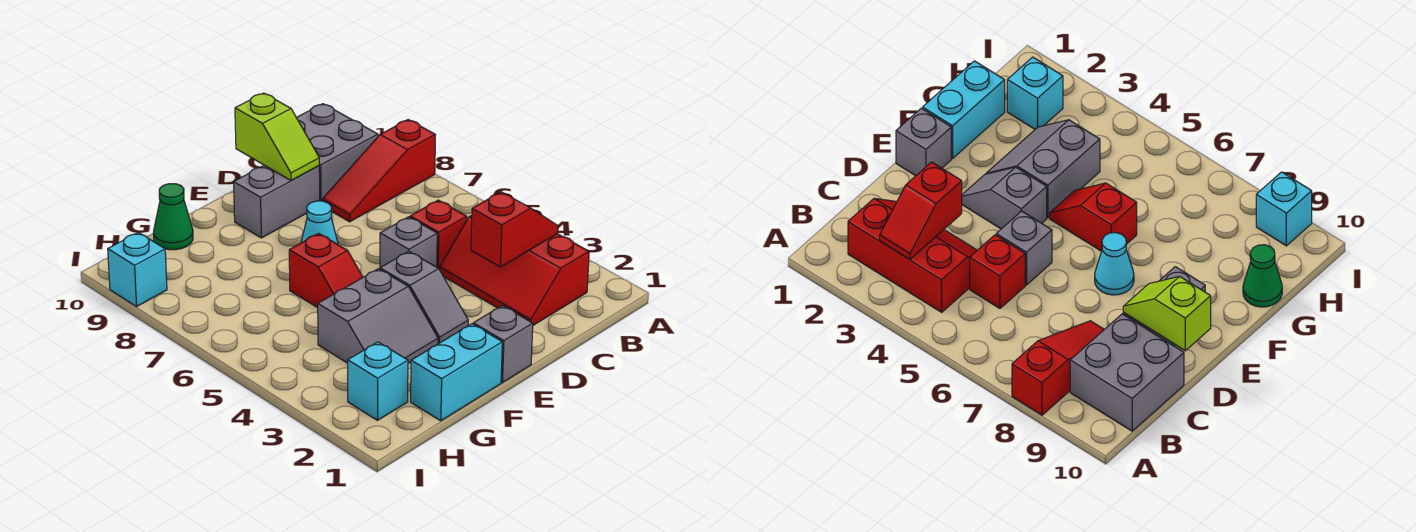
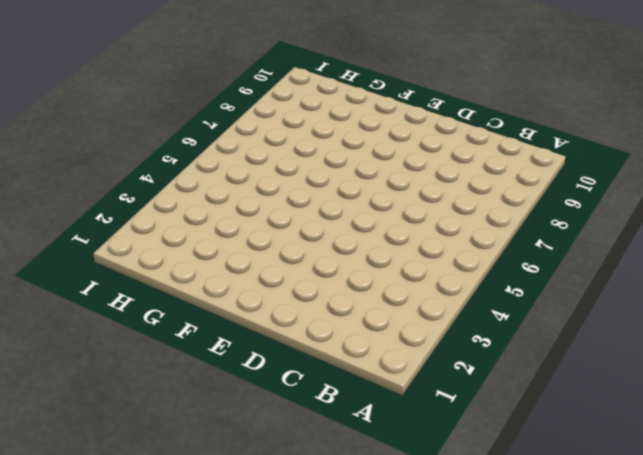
none -> red slope A8:C8 level 1 top A
none -> red slope B2:C4 level 1 top B
none -> grey brick B9:C10 level 1

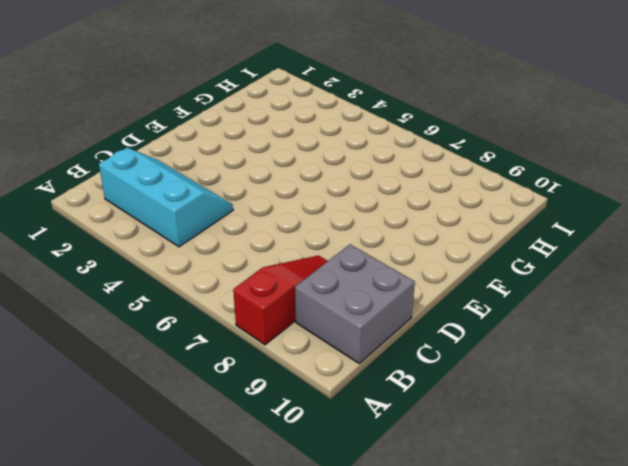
cyan slope B2:C4 level 1 top B -> red slope B2:C4 level 1 top B
none -> red brick C5 level 1
none -> grey brick D5 level 1
none -> grey brick D9:E9 level 1

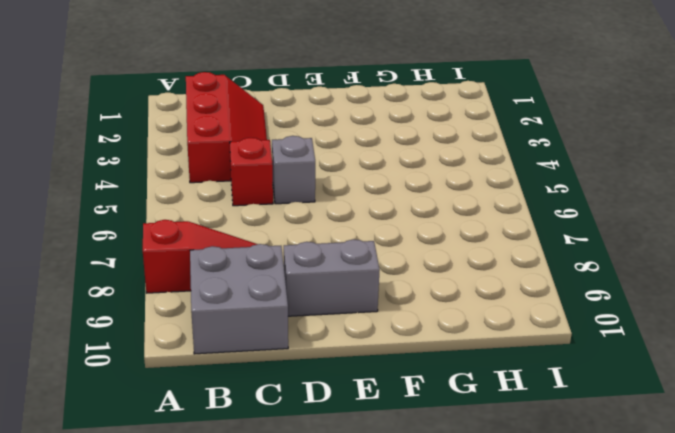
none -> grey brick E1 level 1
none -> grey slope E3:E4 level 1 top 4
none -> cyan cone E7 level 1

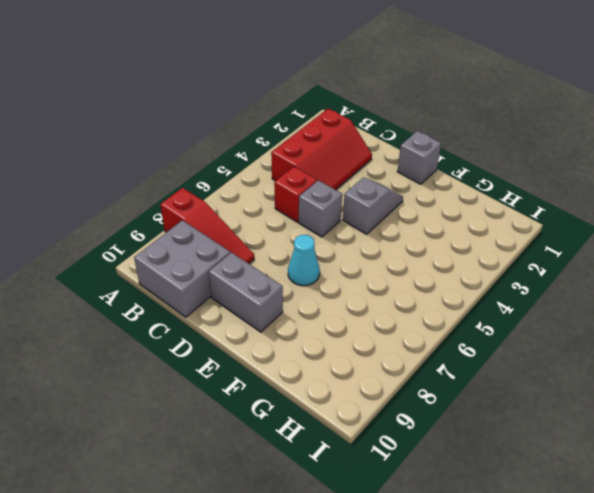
none -> cyan brick F1:G1 level 1
none -> grey slope F3:G4 level 1 top 4
none -> red slope F5:F6 level 1 top 6

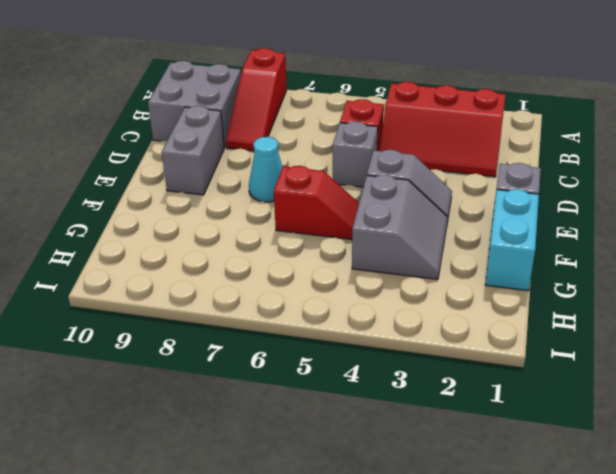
none -> green cone G10 level 1
none -> cyan brick H2 level 1
none -> cyan brick I9 level 1

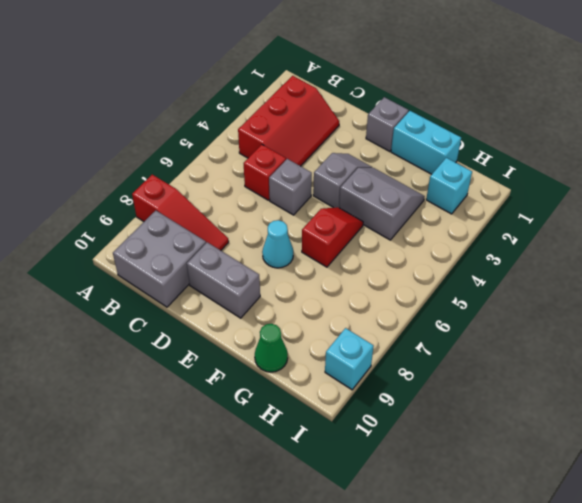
none -> red slope B3:C3 level 2 top C
none -> lime slope D9:D10 level 2 top 10

